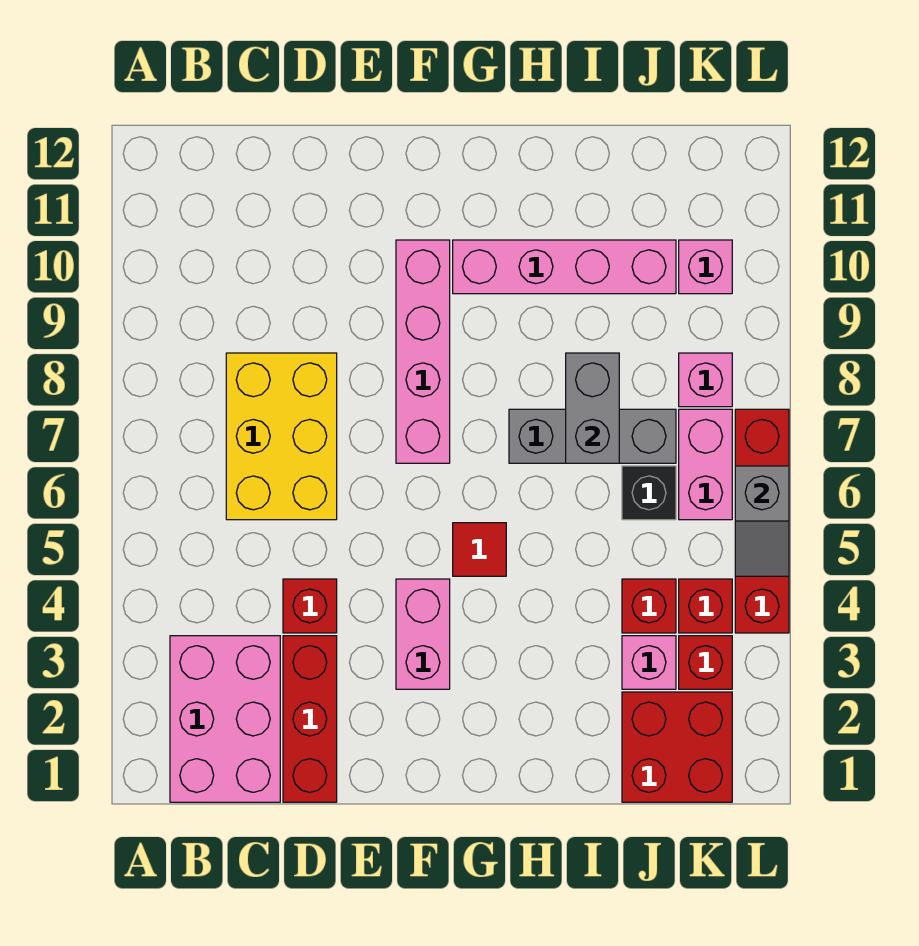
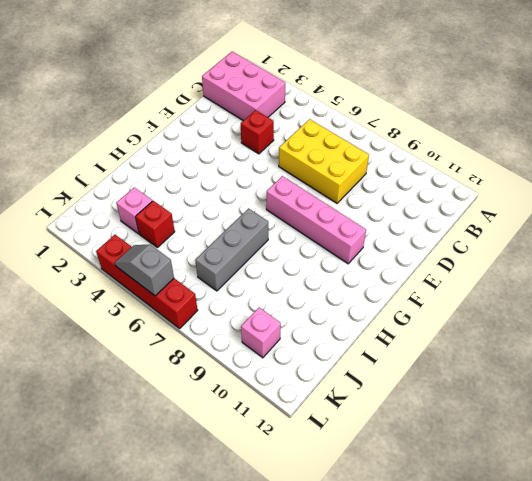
none -> red brick D1:D3 level 1
none -> pink brick F3:F4 level 1
none -> red tile G5 level 1

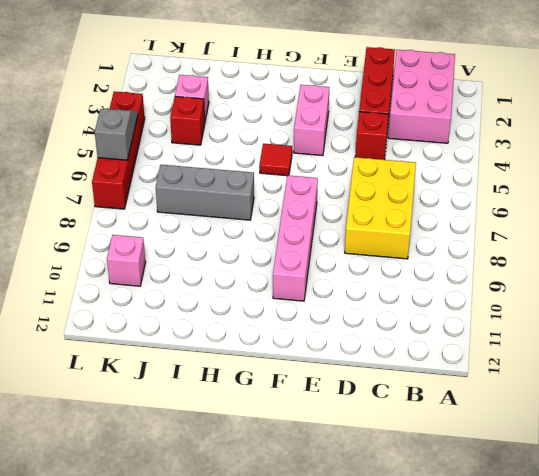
none -> pink brick G10:J10 level 1
none -> red brick J1:K2 level 1
none -> black brick J6 level 1

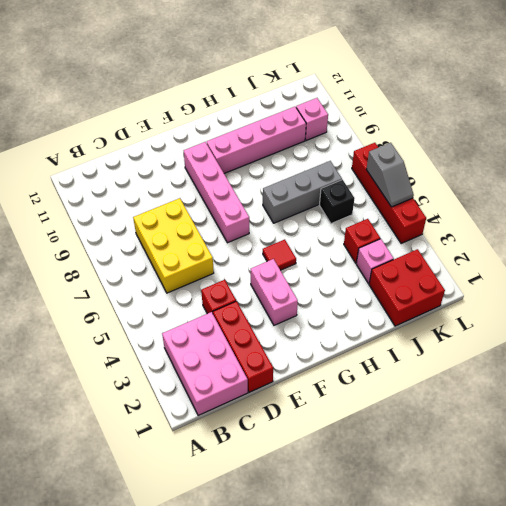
none -> red brick K3 level 1
none -> red brick K4 level 1
none -> pink brick K6:K7 level 1

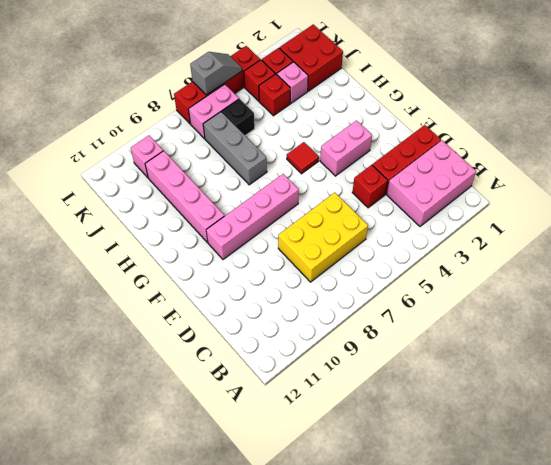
none -> pink brick K8 level 1
none -> grey brick I7:I8 level 2

